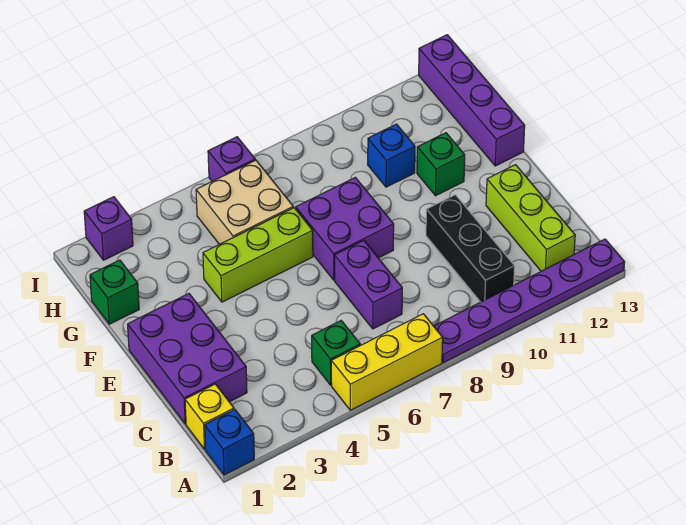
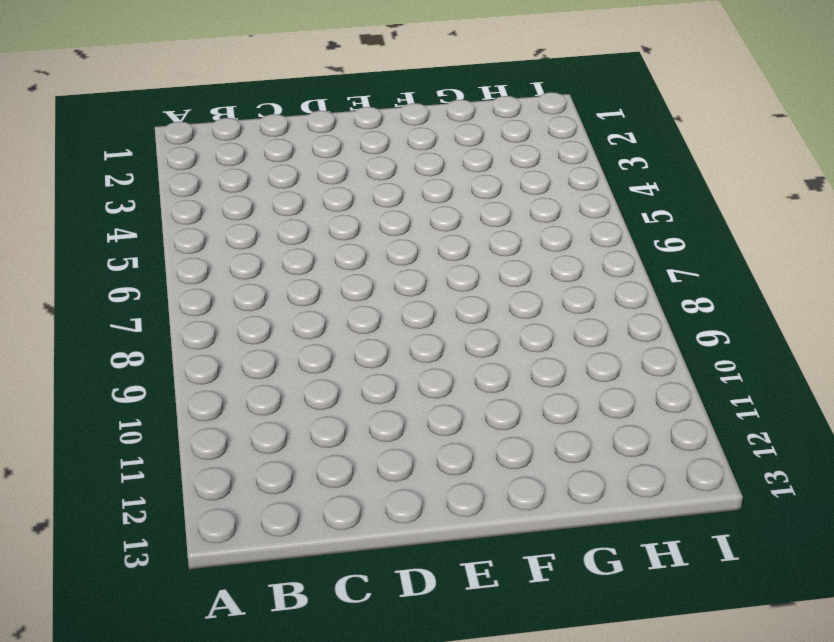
none -> blue brick A1 level 1
none -> yellow brick A5:A7 level 1
none -> purple plate A8:A13 level 1

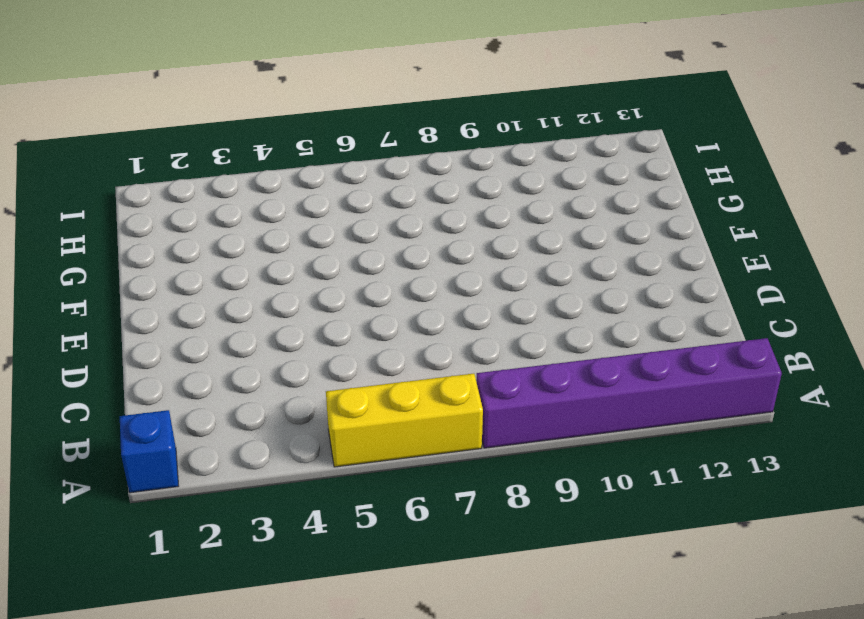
purple brick A8:A13 level 1 -> purple plate A8:A13 level 1
none -> yellow brick B1 level 1
none -> green brick B5 level 1
none -> black brick B10:D10 level 1

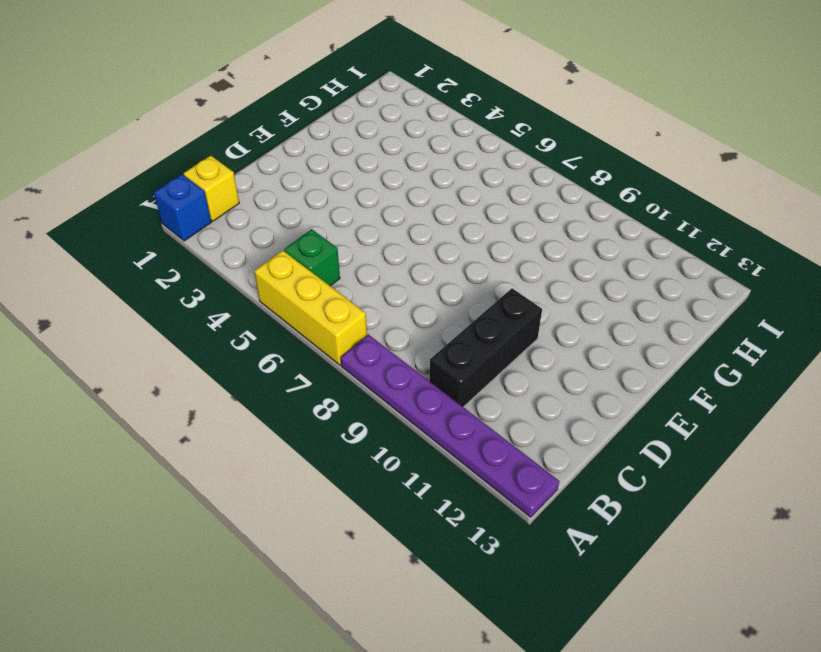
none -> lime brick B12:D12 level 1
none -> purple brick C1:E2 level 1
none -> purple brick C7:D7 level 1

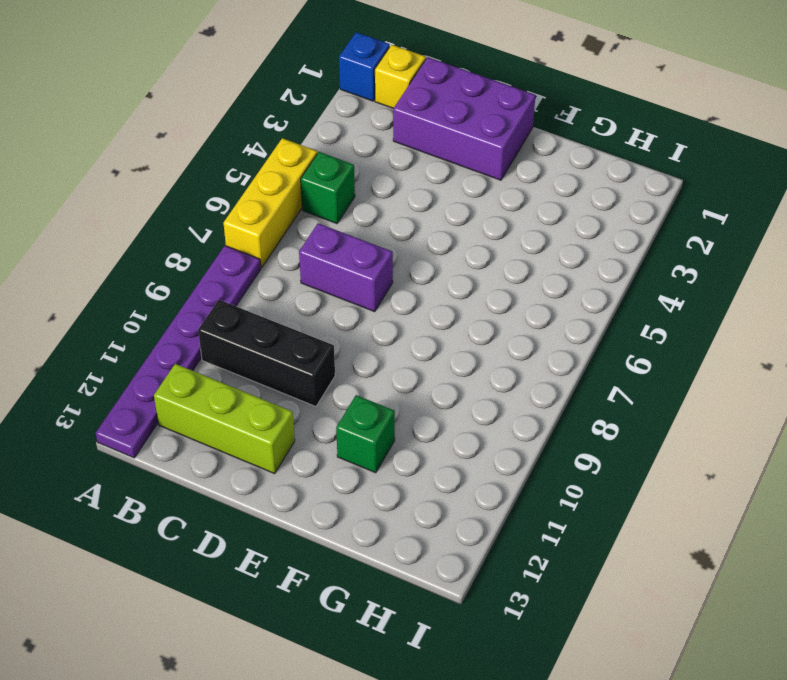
none -> purple brick E7:F8 level 1
none -> lime brick F4:F6 level 1
none -> purple brick F13:I13 level 1

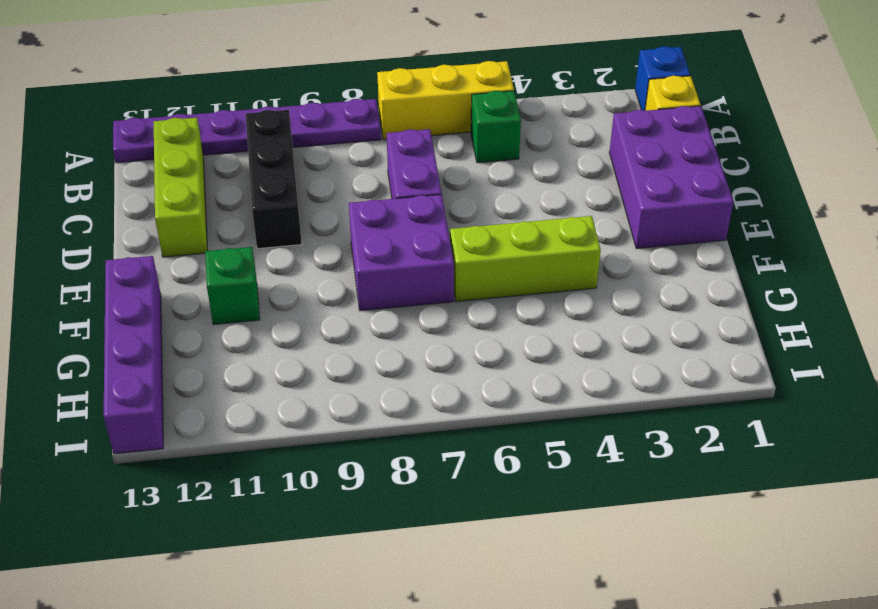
none -> green brick G1 level 1
none -> tan brick G5:H6 level 1
none -> blue brick G10 level 1

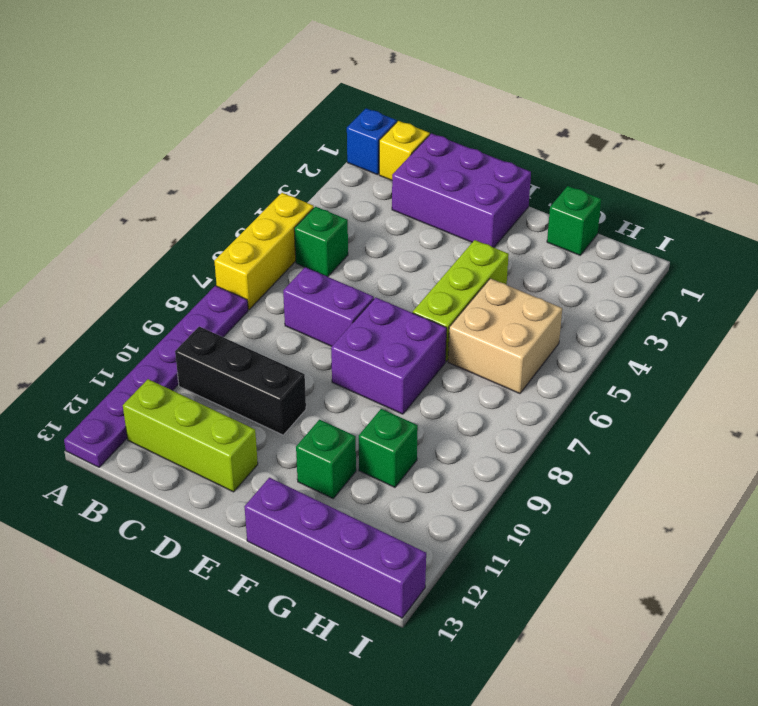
green brick G10 level 1 -> blue brick G10 level 1
none -> purple brick I2 level 1
none -> purple brick I6 level 1

